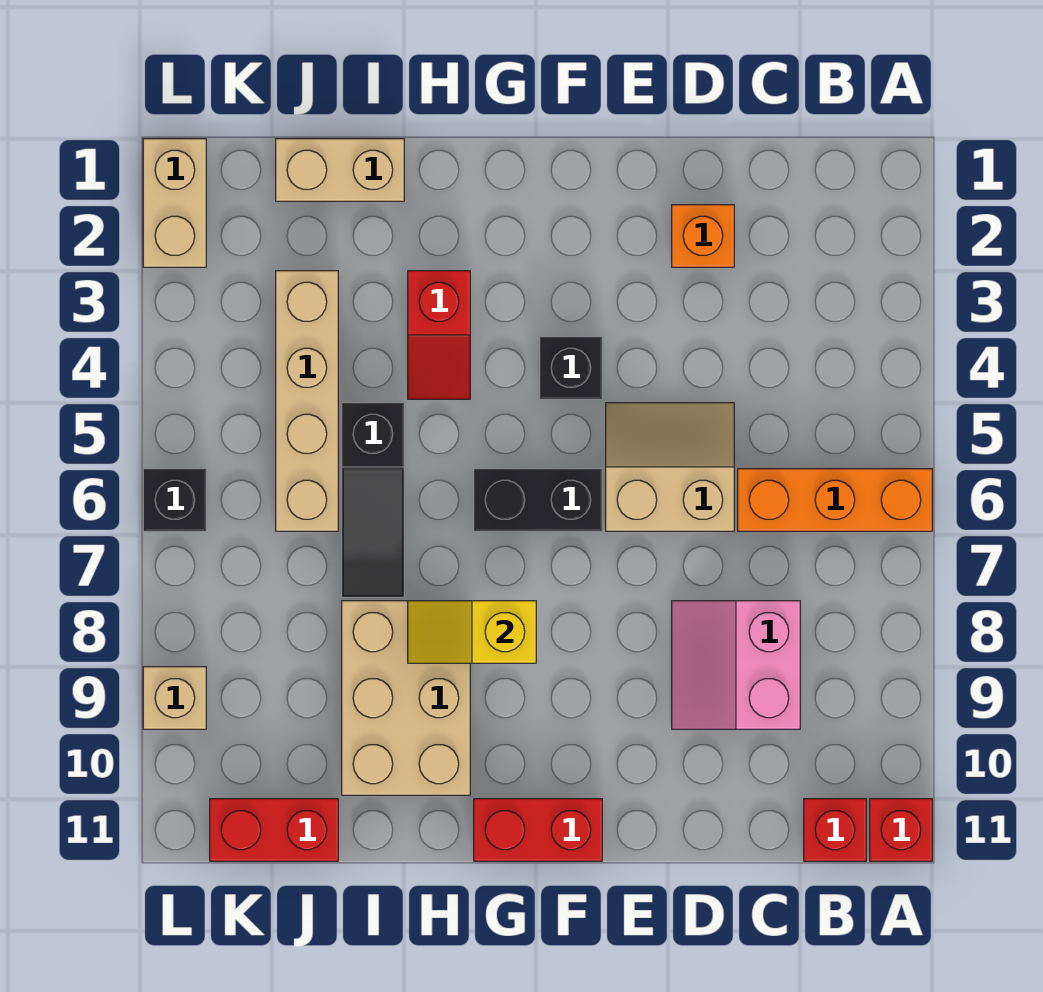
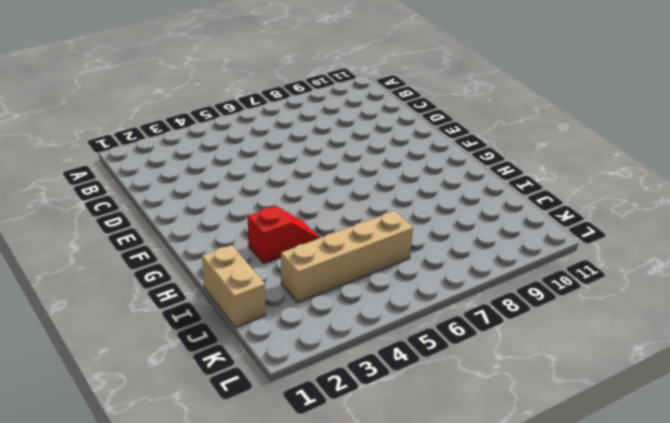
none -> orange brick A6:C6 level 1
none -> red brick A11 level 1
none -> red brick B11 level 1

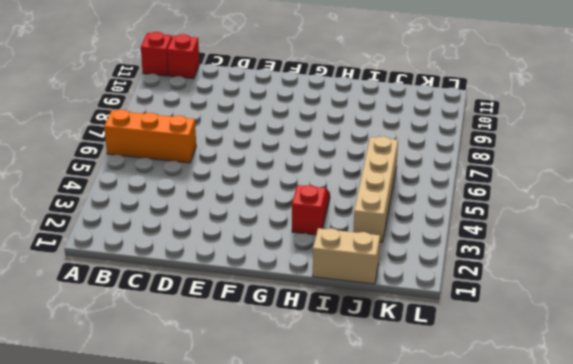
none -> pink slope C8:D9 level 1 top C
none -> orange brick D2 level 1
none -> tan slope D5:E6 level 1 top 6

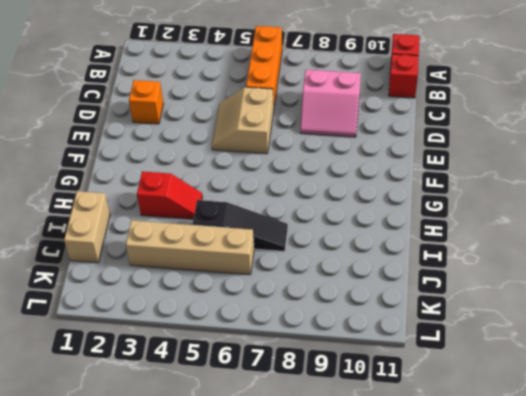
none -> black brick F4 level 1
none -> black brick F6:G6 level 1
none -> red brick F11:G11 level 1

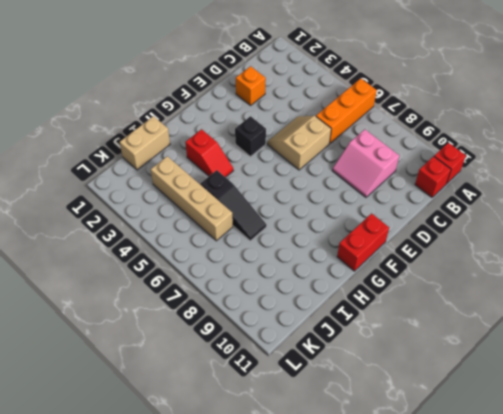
none -> black brick F6:G6 level 1
none -> tan brick H8:I10 level 1
none -> red brick J11:K11 level 1

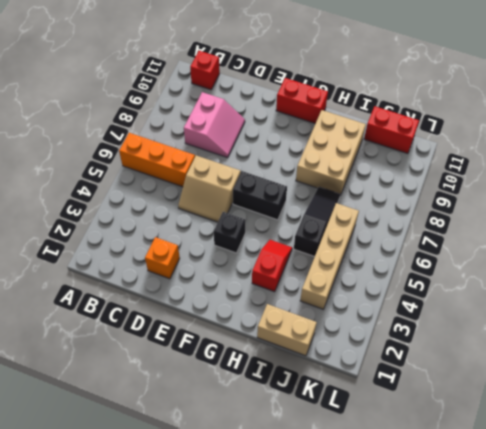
none -> red brick A11 level 1
none -> tan brick L1:L2 level 1
none -> black brick L6 level 1

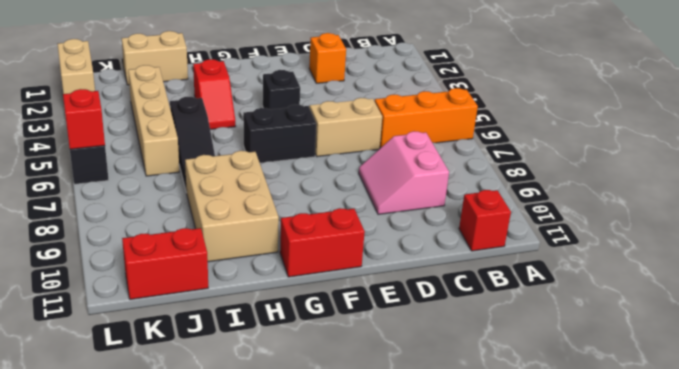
red brick L6 level 2 -> red brick A11 level 1
none -> tan brick L9 level 1
none -> yellow slope G8:H8 level 2 top G

